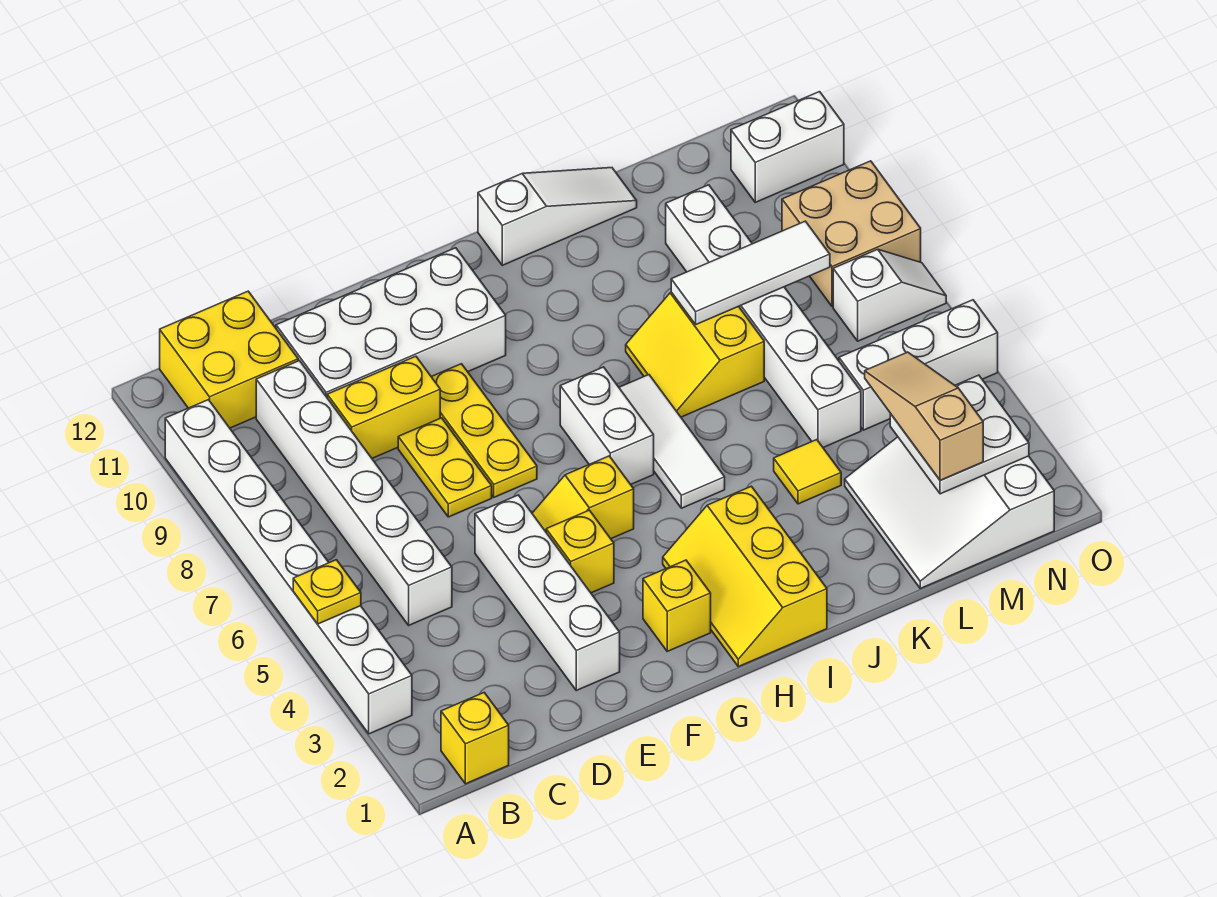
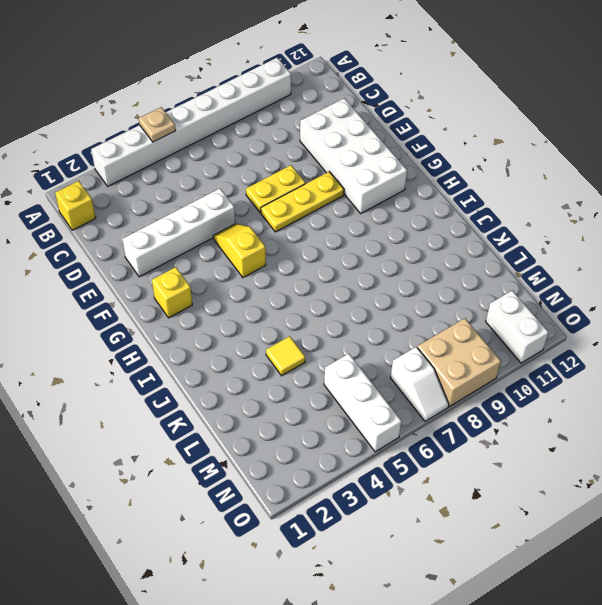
tan plate A5 level 2 -> yellow plate A5 level 2
none -> yellow brick B11:C12 level 1
none -> white brick C5:C10 level 1
none -> yellow brick D9:E9 level 1

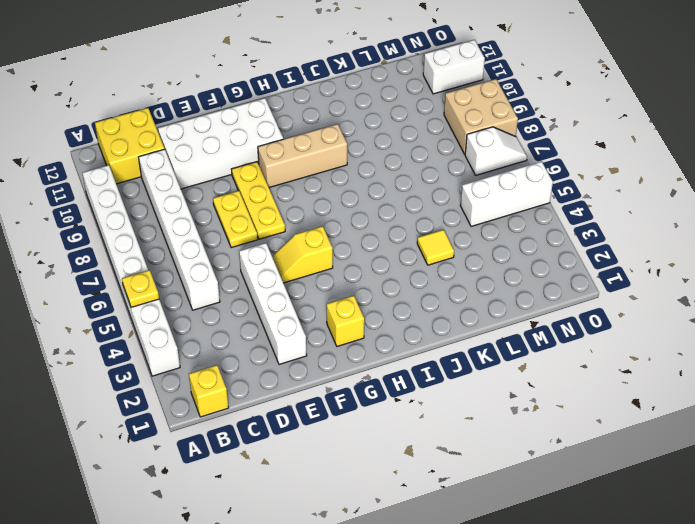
tan brick G9:I9 level 1 -> none
none -> yellow brick D9:E9 level 1
none -> yellow brick F4 level 1
none -> yellow slope H1:I3 level 1 top I

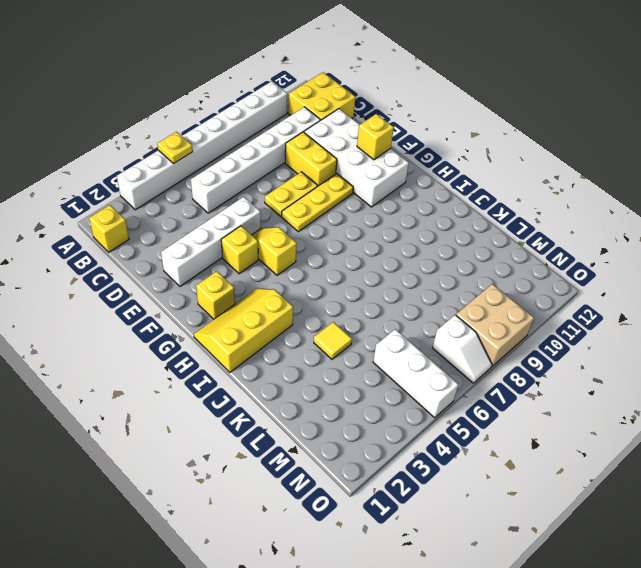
yellow brick F11 level 2 -> none
none -> white brick H6:H7 level 1
none -> white tile I5:I7 level 1
none -> white slope I12:K12 level 1 top I

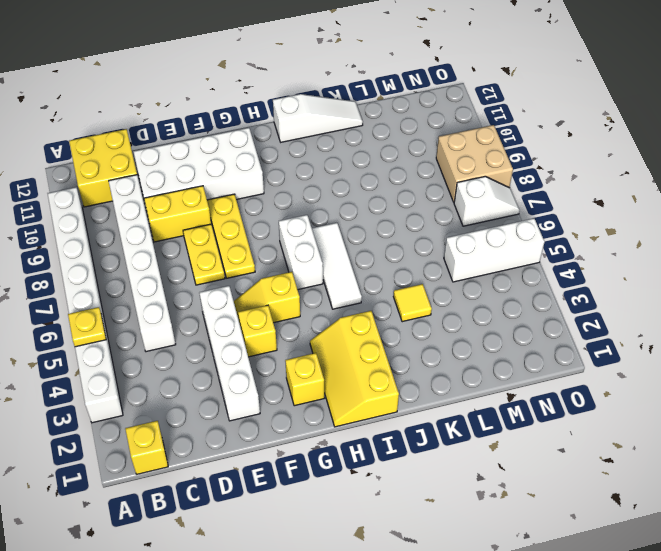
none -> yellow slope J7:K8 level 1 top K
none -> white slope L1:N3 level 1 top N
none -> white brick L5:L10 level 1

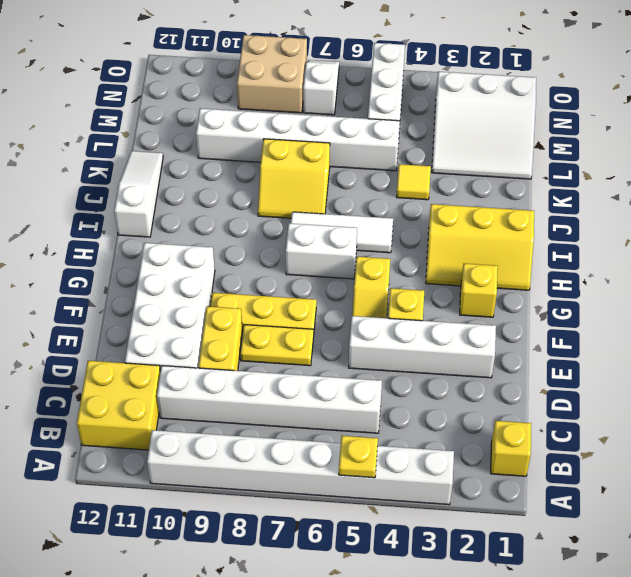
none -> white brick N11:O11 level 1
none -> white tile K8:M8 level 2
none -> white plate M2:N3 level 2

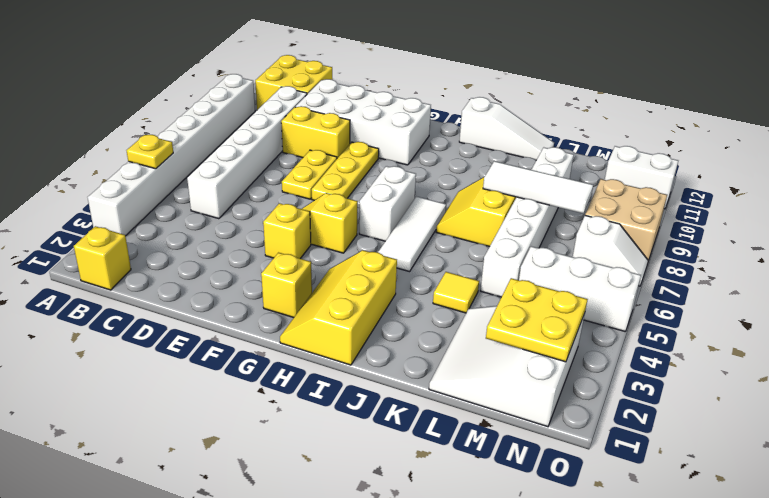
yellow plate M2:N3 level 2 -> white plate M2:N3 level 2
none -> white brick E2:E5 level 1
none -> tan slope M2:M4 level 3 top 2

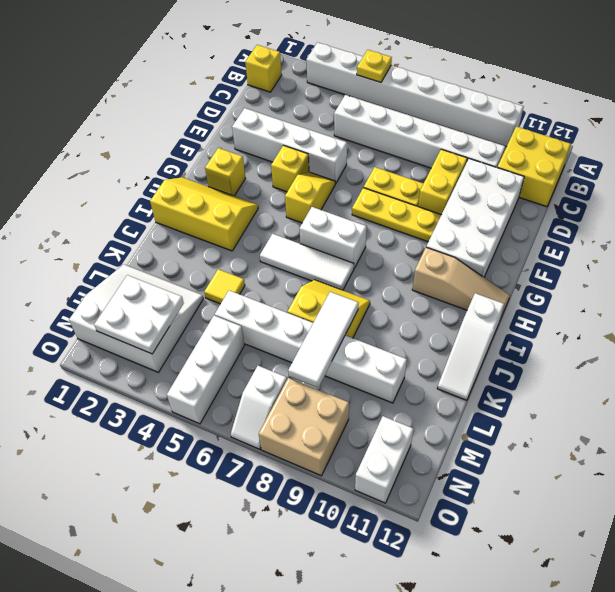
tan slope H10:H12 level 1 top 10 -> tan slope M2:M4 level 3 top 2

